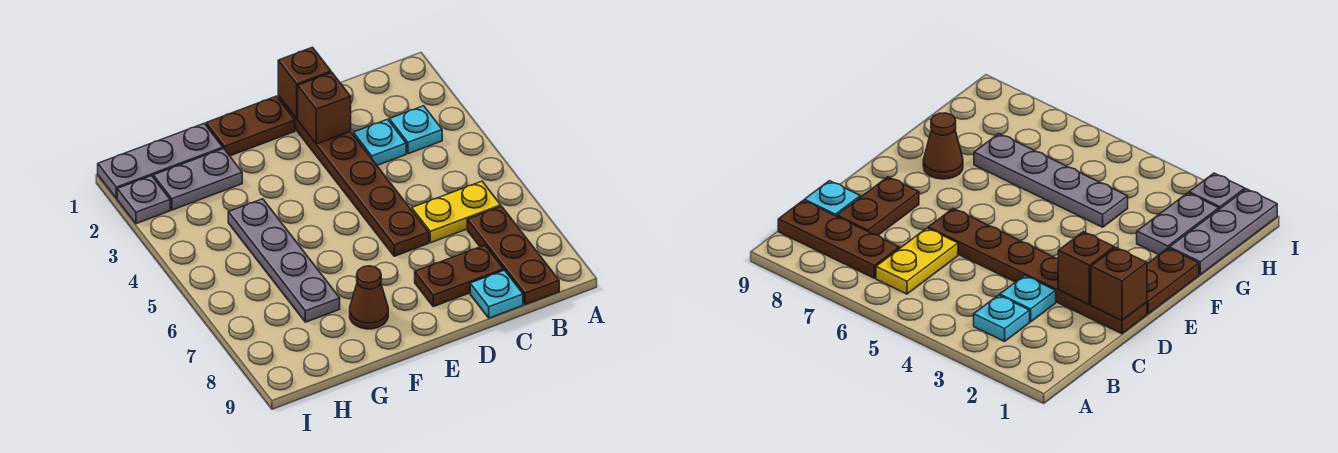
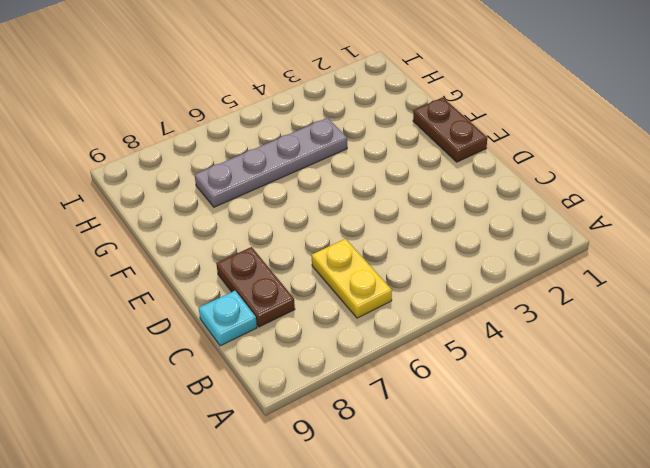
none -> cyan plate B3 level 1
none -> brown plate B7:B9 level 1
none -> cyan plate C3 level 1

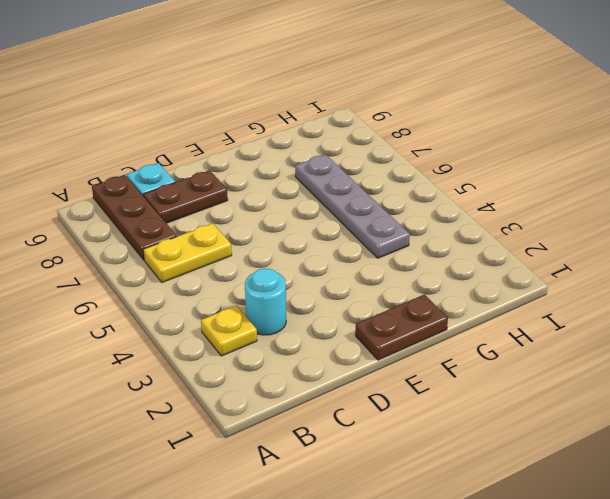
yellow plate B3 level 1 -> cyan plate B3 level 1
cyan round brick C3 level 1 -> cyan plate C3 level 1
none -> brown plate D1:D6 level 1
none -> brown cone F8 level 1
none -> grey plate G1:I1 level 1

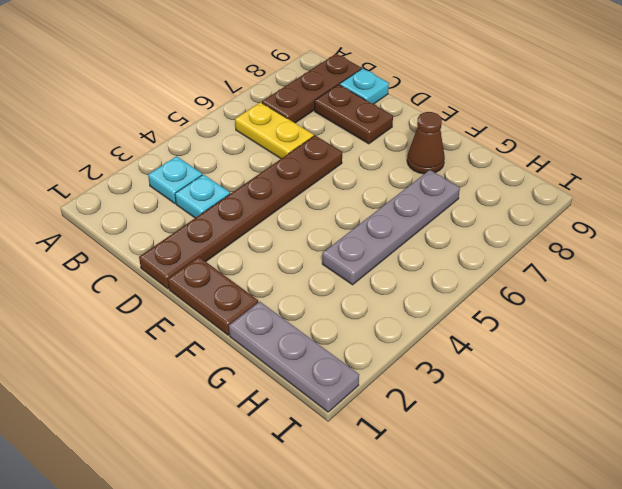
none -> grey plate G2:H2 level 1
none -> grey plate I2 level 1
none -> brown brick D1 level 2

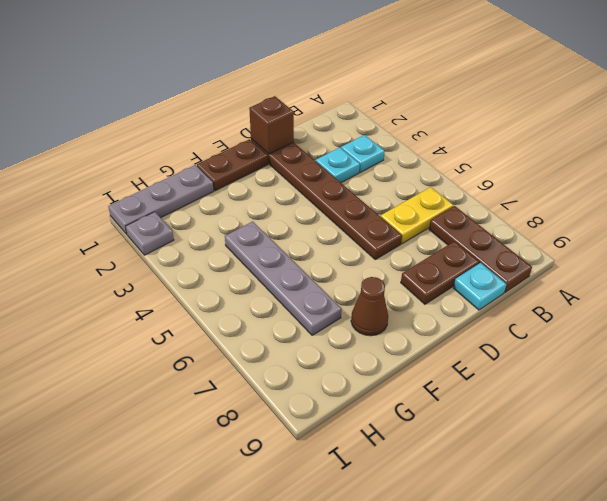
none -> grey plate G2:H2 level 1
none -> brown brick D2 level 2

